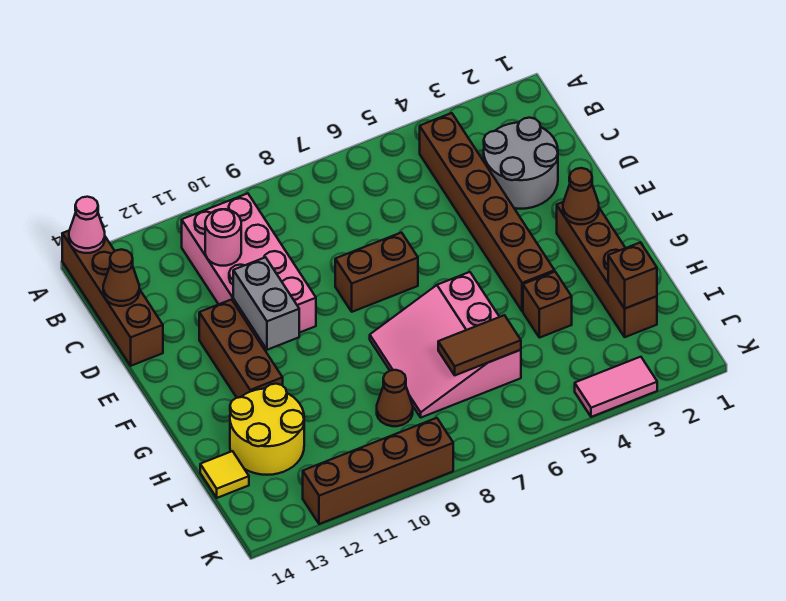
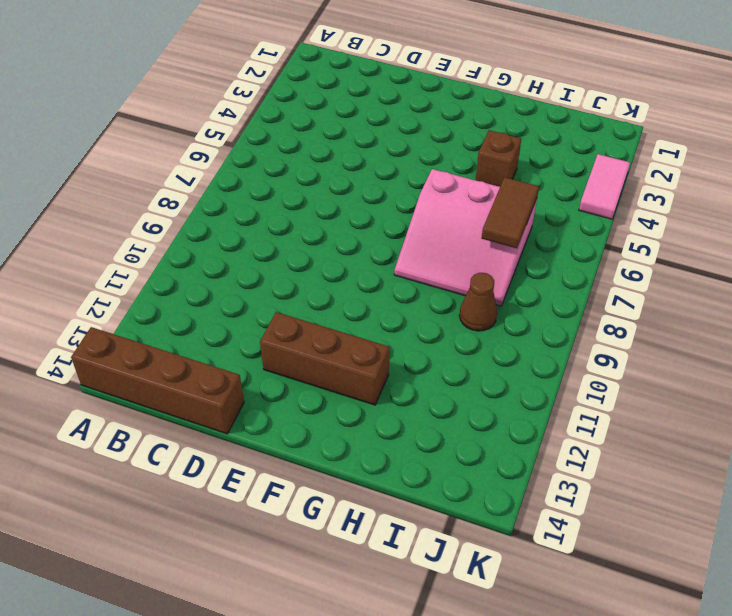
none -> brown brick B4:G4 level 1
none -> pink brick B10:E11 level 1
none -> grey round brick C2:D3 level 1

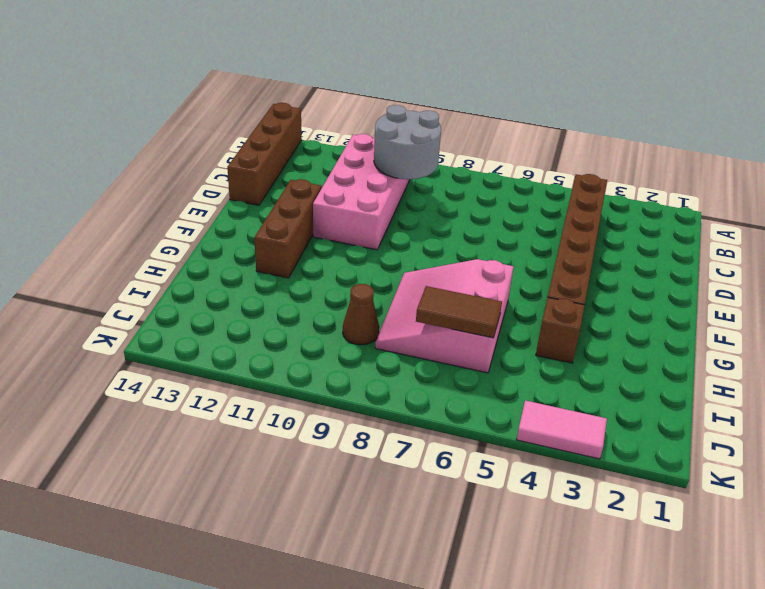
grey round brick B9:C10 level 2 -> grey round brick C2:D3 level 1
none -> brown brick E7:E8 level 1
none -> brown brick F2:I2 level 1
none -> yellow round brick H12:I13 level 1

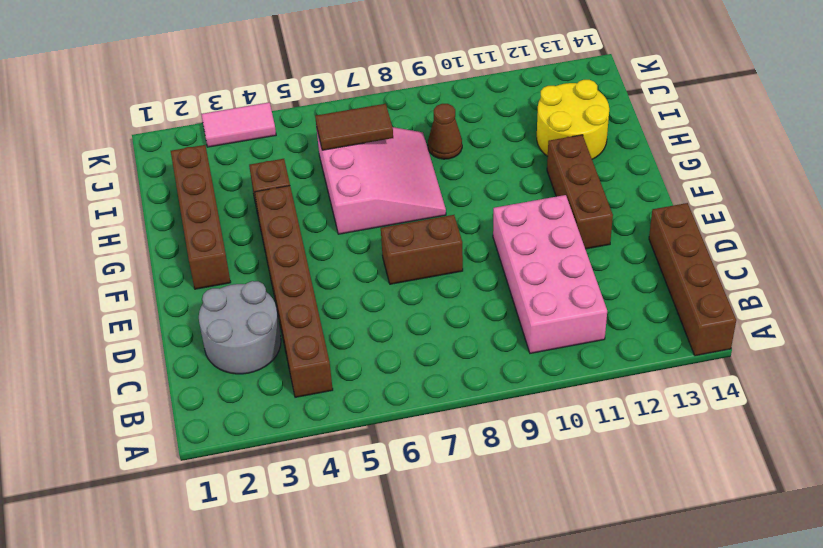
none -> yellow tile I14 level 1
none -> brown brick K9:K12 level 1
none -> pink cone A14 level 2

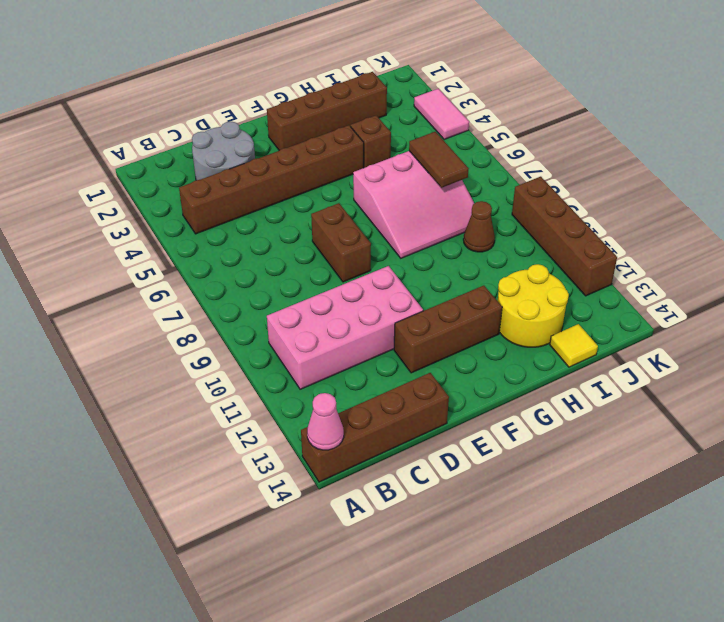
none -> pink round brick C11 level 2
none -> brown cone C14 level 2
none -> grey brick E11:F11 level 2

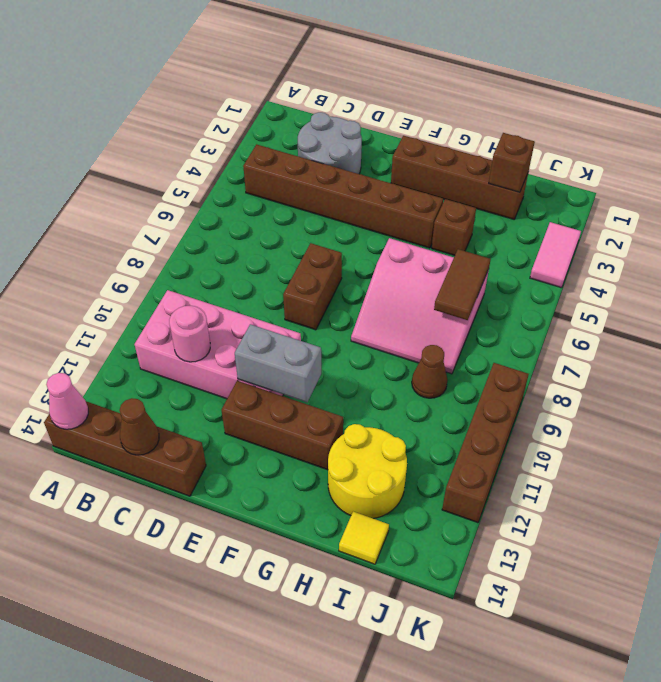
none -> brown cone F2 level 2

